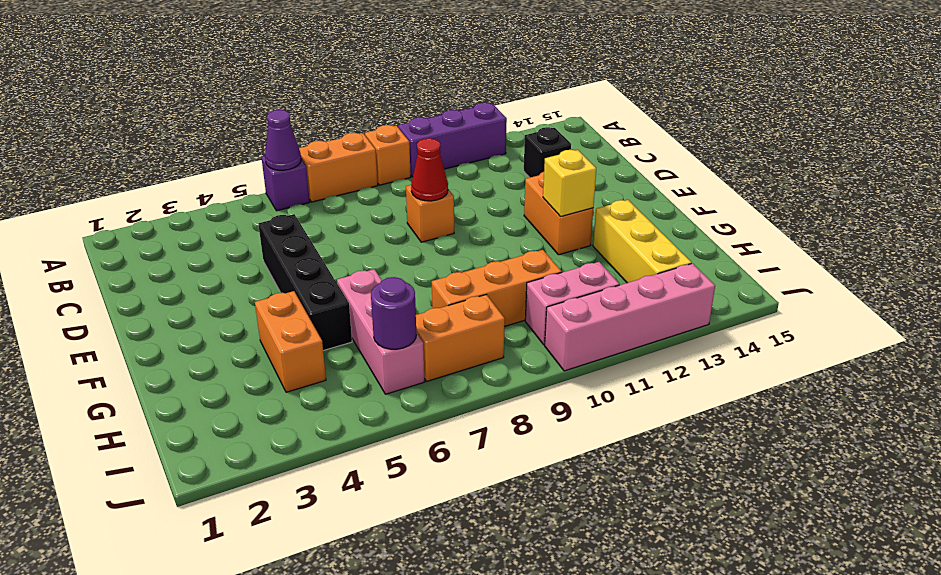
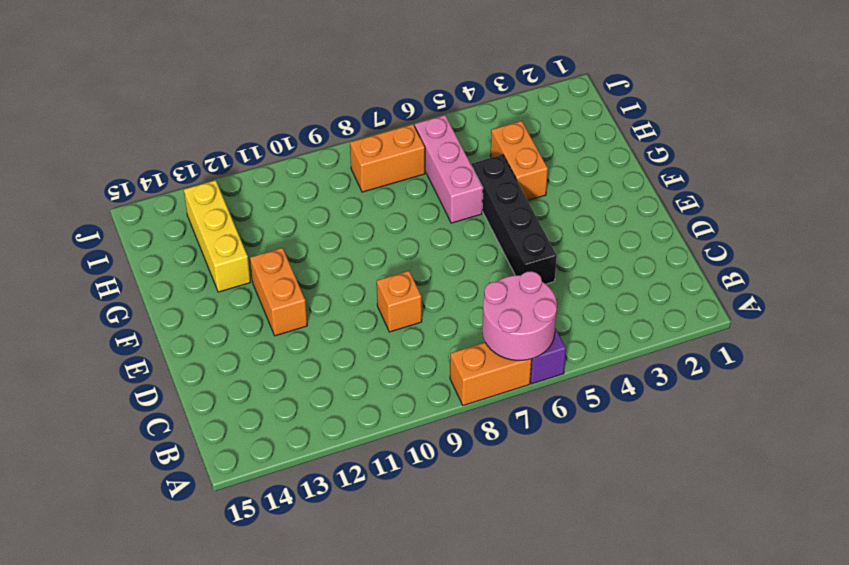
pink round brick A6:B7 level 2 -> purple cone A6 level 2
none -> orange brick A9 level 1
none -> purple brick A10:A12 level 1
none -> black brick C13 level 1

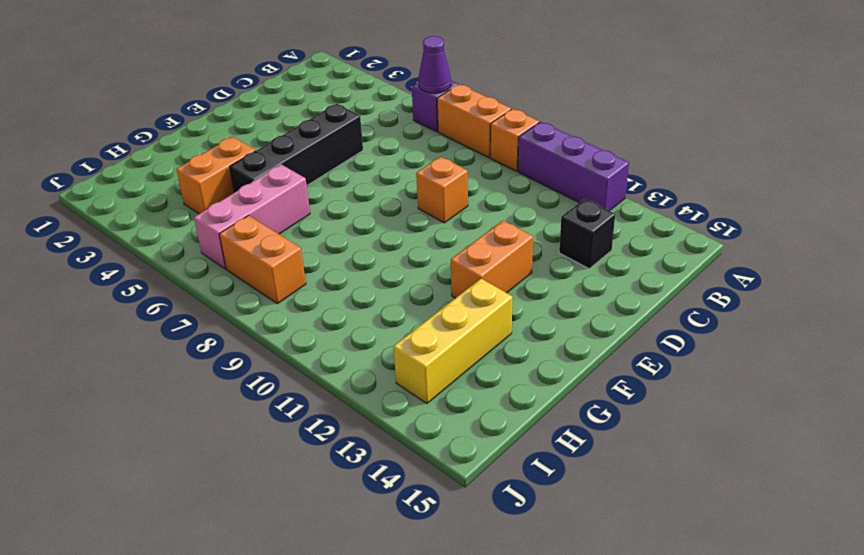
none -> orange brick H8:H10 level 1
none -> pink brick I10:I11 level 1
none -> pink brick J10:J13 level 1

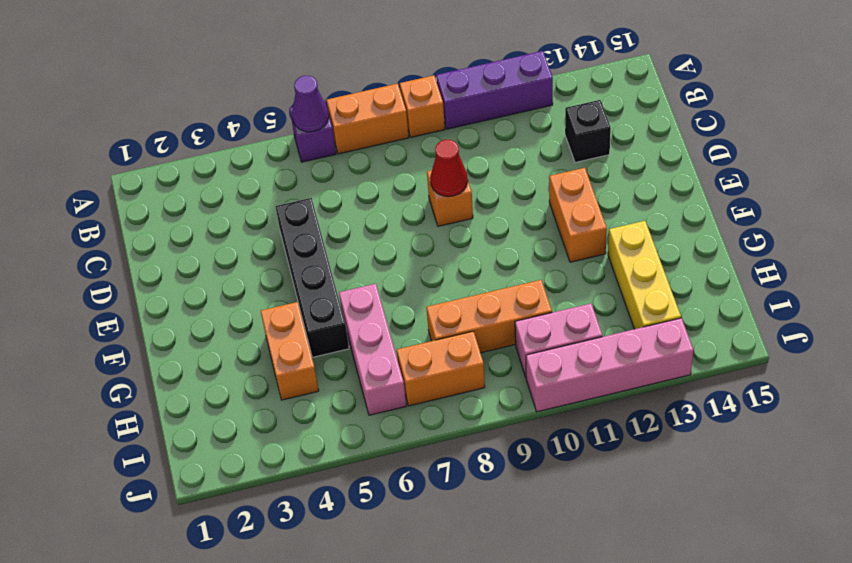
none -> yellow brick F12 level 2
none -> purple round brick I6 level 2

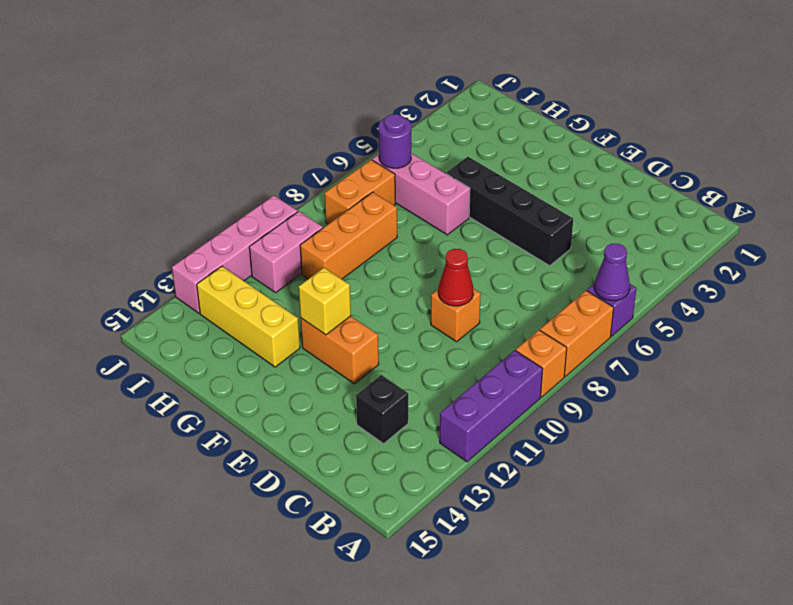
none -> orange brick G4:H4 level 1

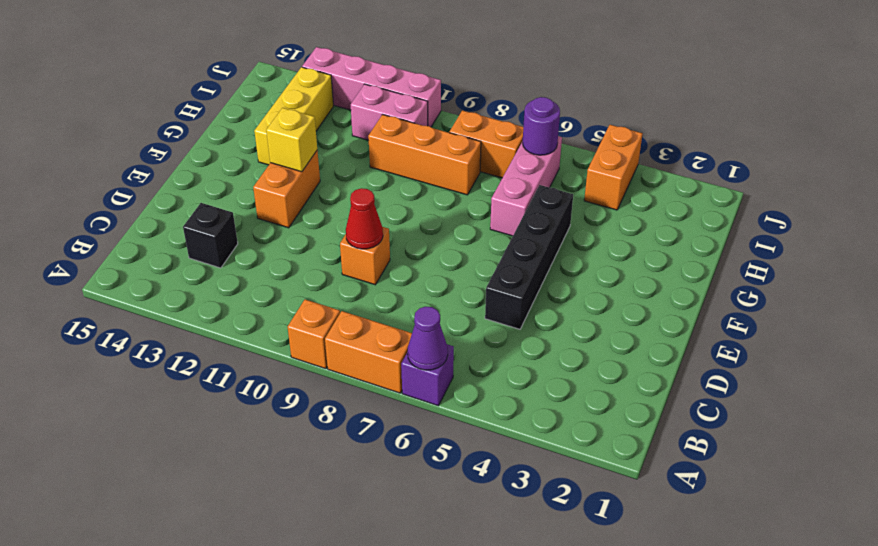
orange brick I4:J4 level 1 -> orange brick G4:H4 level 1
none -> purple brick A10:A12 level 1

